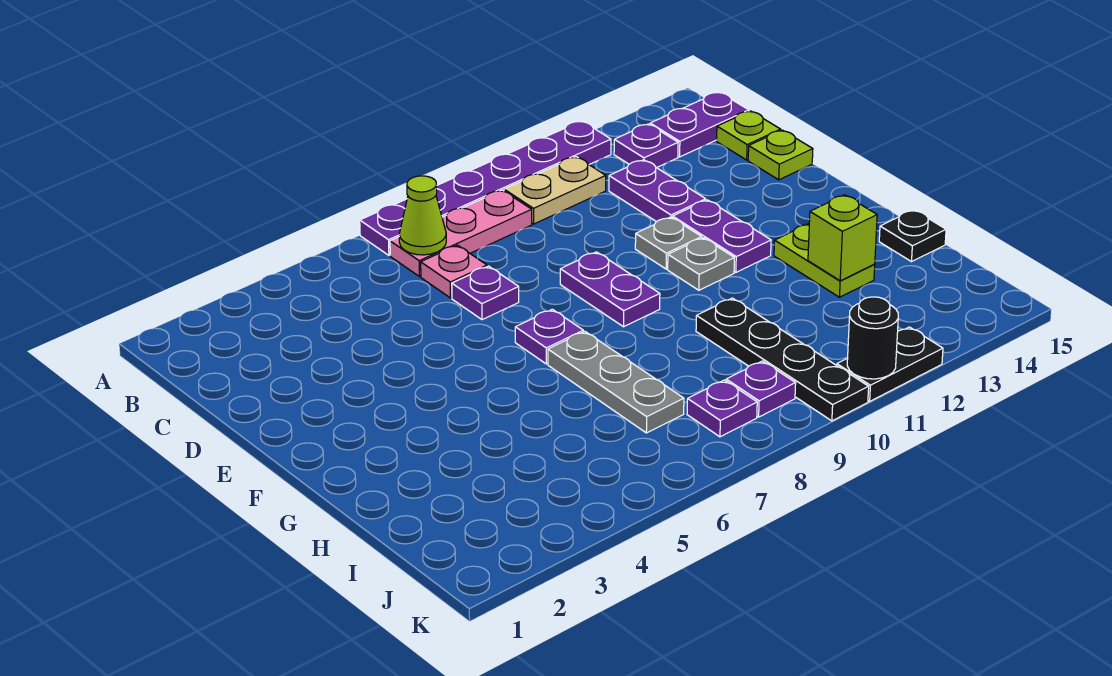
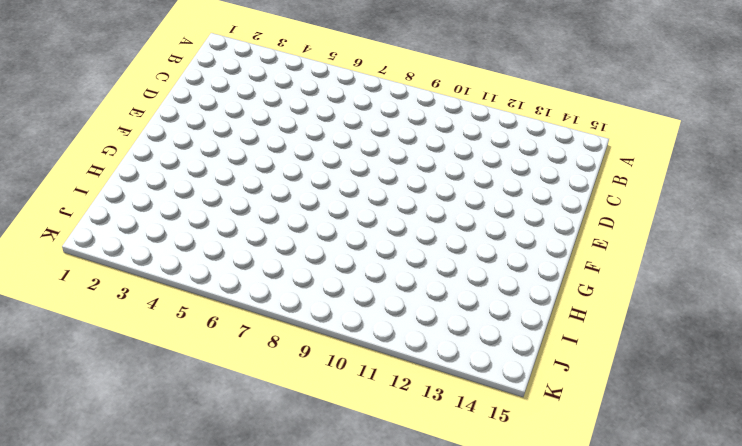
none -> purple plate A7:A12 level 1
none -> pink plate B7:B9 level 1
none -> tan plate B10:B11 level 1

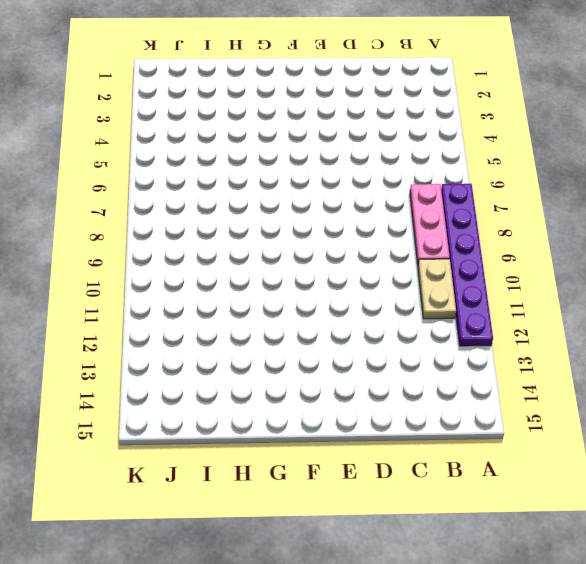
none -> purple plate B13 level 1
none -> purple plate B14:B15 level 1
none -> pink plate C7 level 1

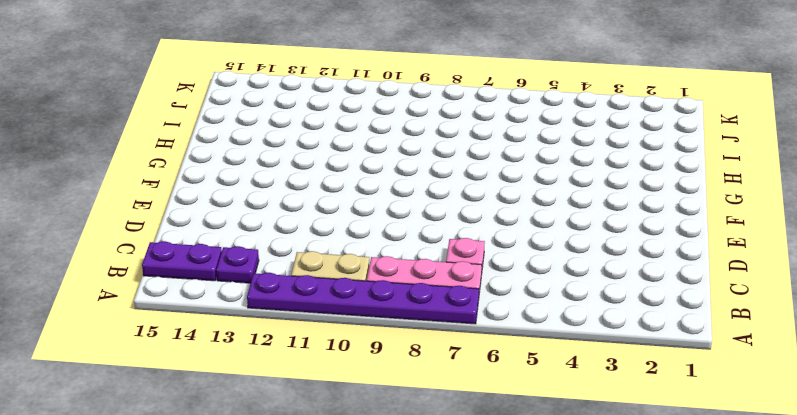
none -> purple plate C12:D12 level 1
none -> lime plate C15 level 1
none -> purple plate D7 level 1

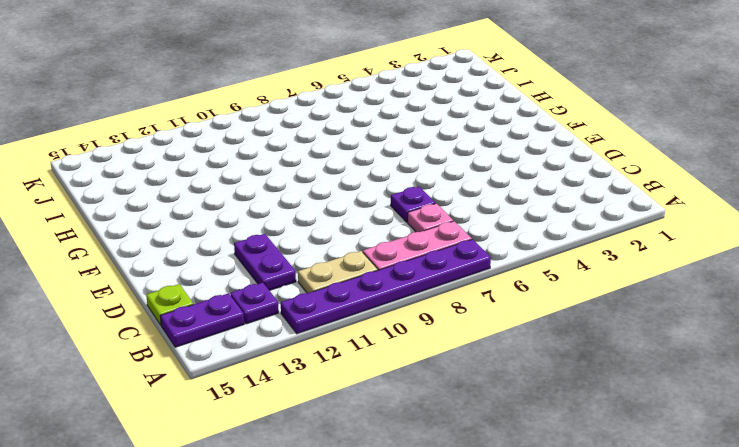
none -> lime plate D15 level 1
none -> purple plate E9:F9 level 1
none -> grey plate E11 level 1

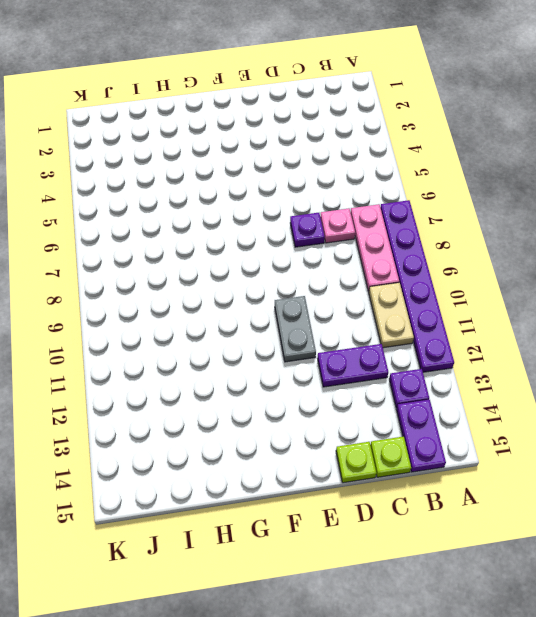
grey plate E10:E11 level 1 -> grey plate E11 level 1
none -> purple plate E9:F9 level 1
none -> purple plate E12:F12 level 1
none -> purple plate F7 level 1

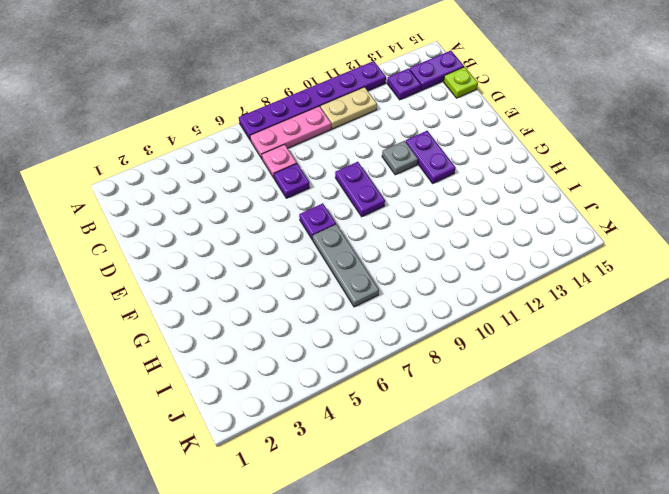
none -> purple plate C12:D12 level 1
none -> lime plate D15 level 1
none -> grey plate F11 level 1

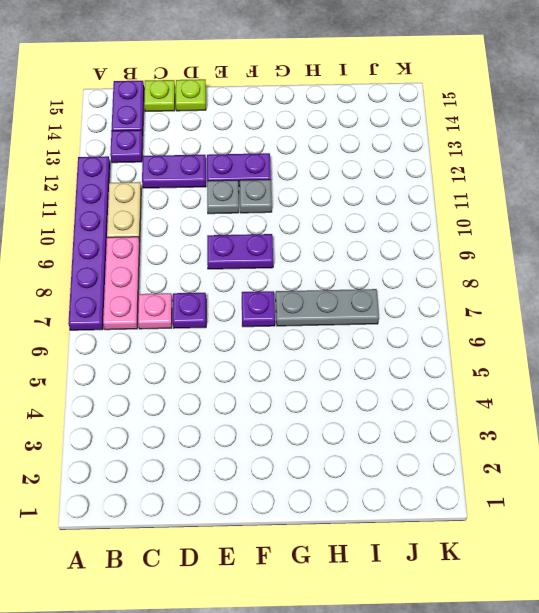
none -> lime plate G13:H13 level 1
none -> black plate H10:K10 level 1
none -> black plate H15 level 1

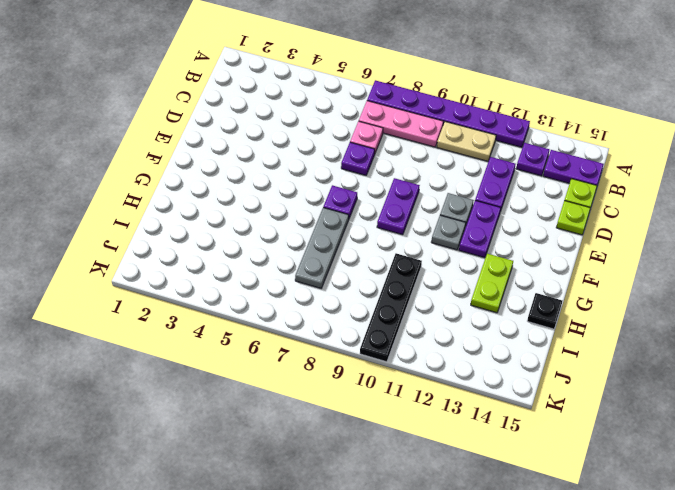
none -> purple plate J8 level 1
none -> purple plate J9 level 1
none -> black plate K11:K12 level 1

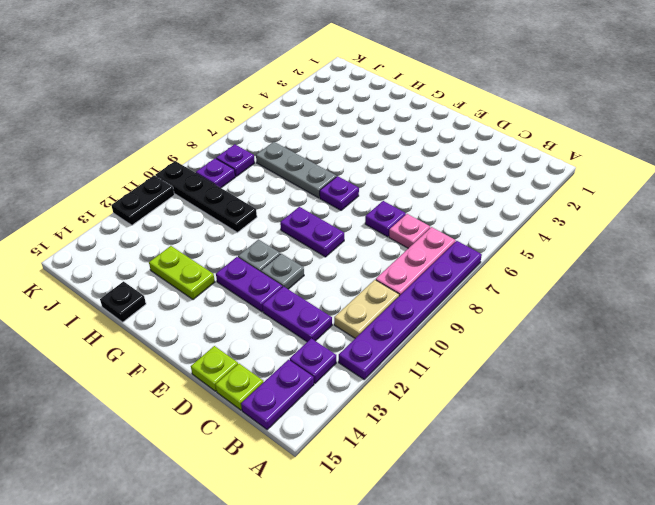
none -> lime cone B7 level 2
none -> lime brick H13 level 2
none -> black round brick K11 level 2

